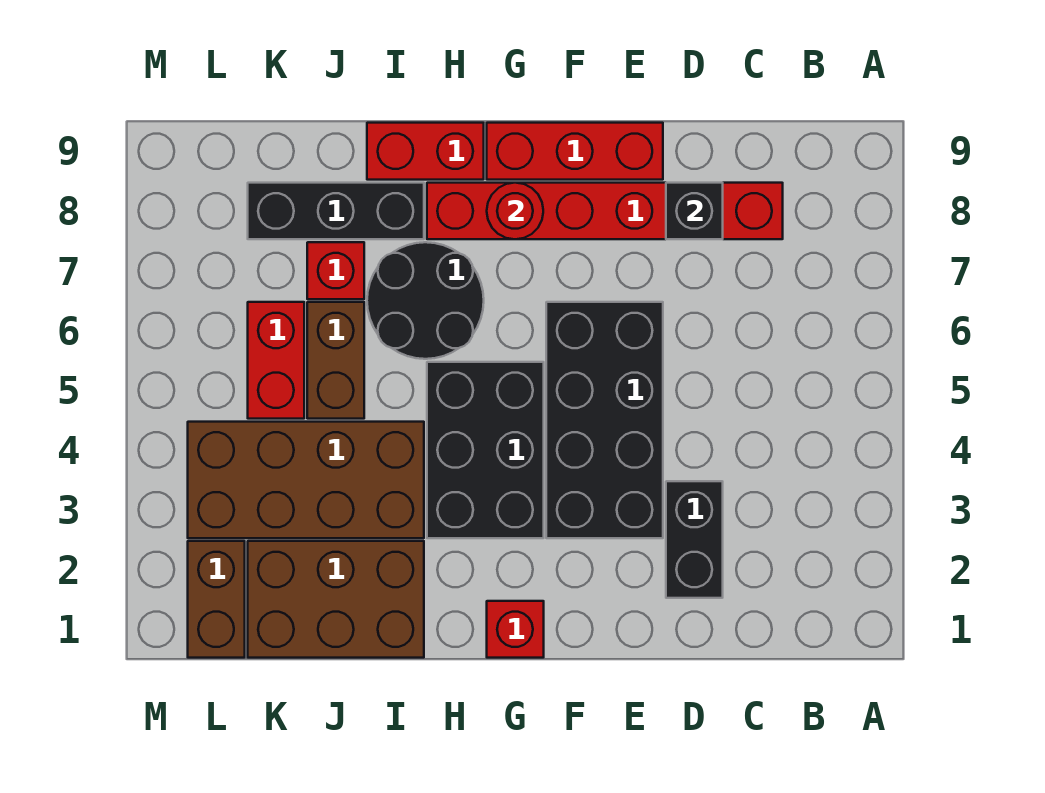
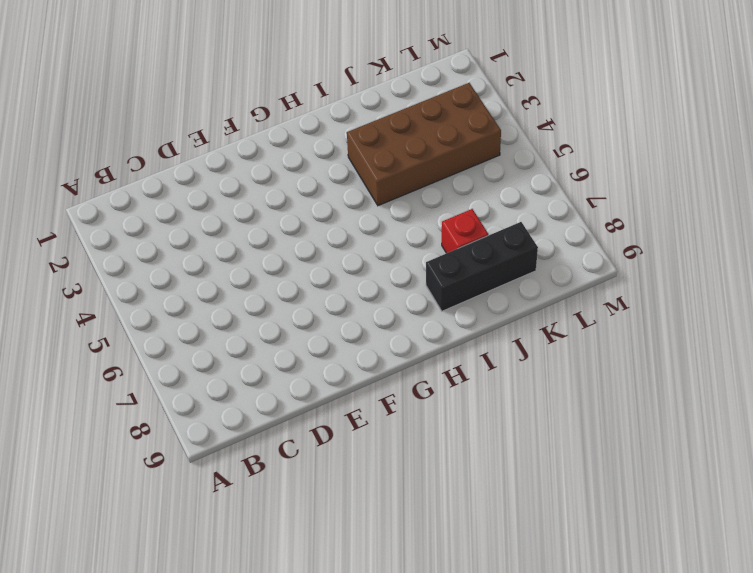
none -> red brick C8:H8 level 1
none -> black brick D2:D3 level 1
none -> black brick E3:F6 level 1

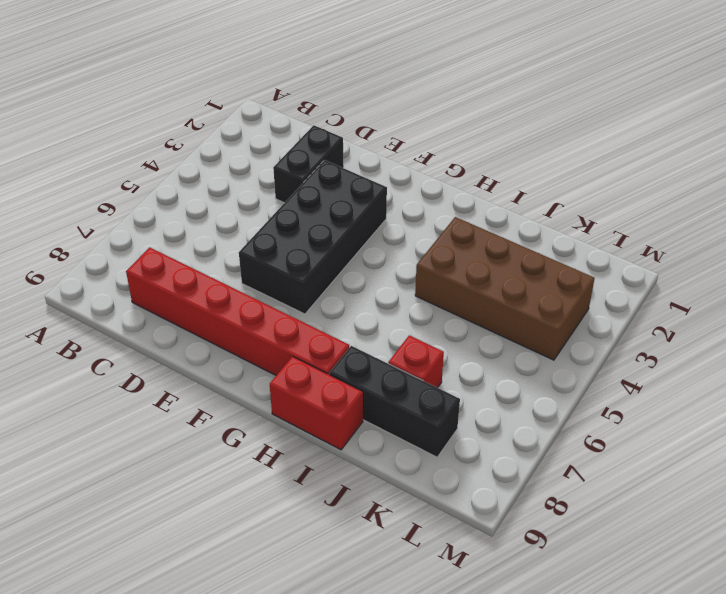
none -> red brick E9:G9 level 1
none -> red brick G1 level 1
none -> black brick G3:H5 level 1

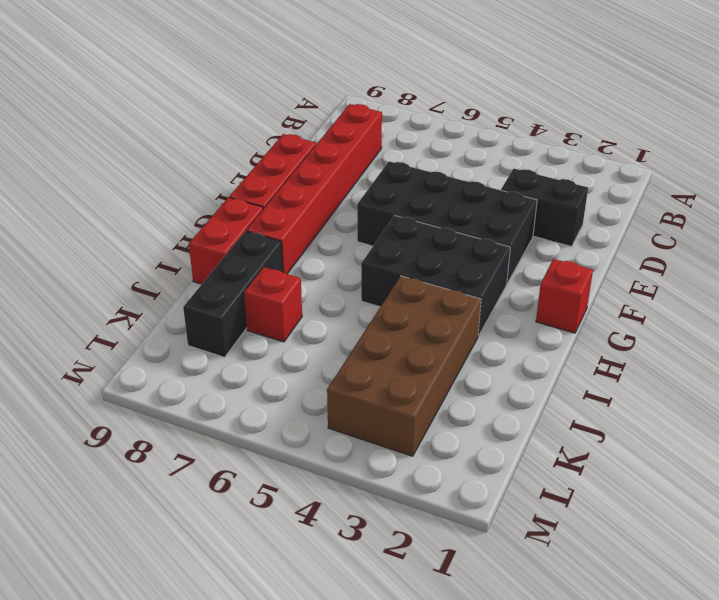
none -> black round brick H6:I7 level 1
none -> brown brick I1:K2 level 1
none -> brown brick J5:J6 level 1

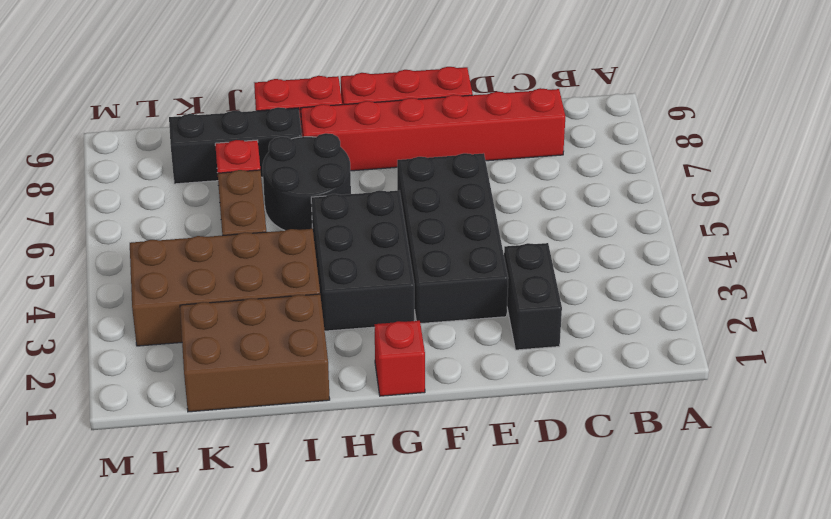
none -> red brick K5:K6 level 1
none -> brown brick L1:L2 level 1
none -> black brick D8 level 2

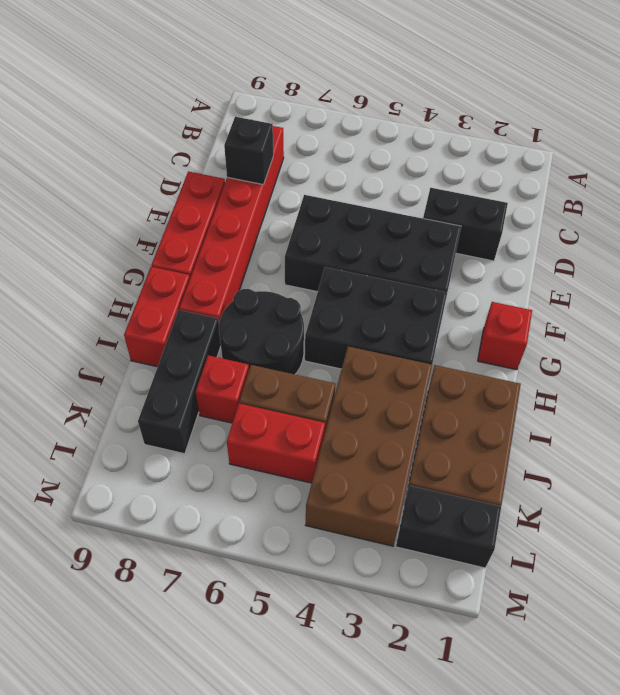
black brick L1:L2 level 1 -> brown brick L1:L2 level 1
none -> red round brick G8 level 2

